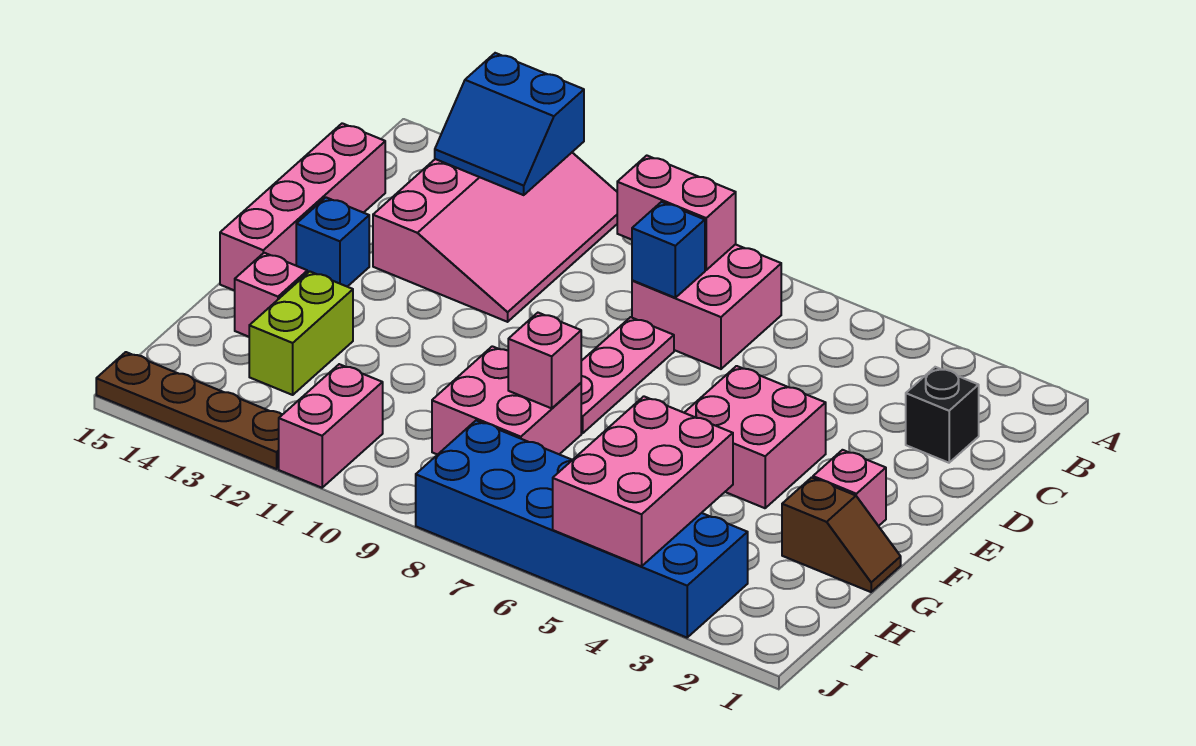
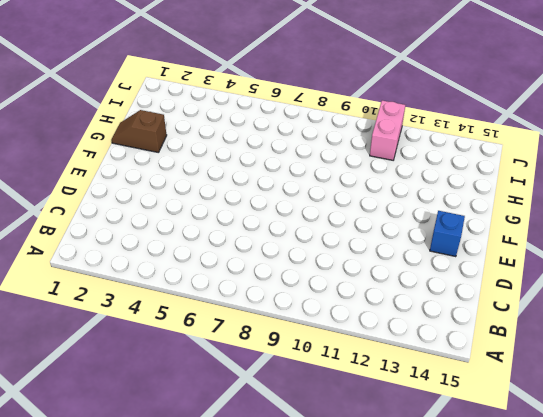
none -> pink slope A11:D13 level 1 top 13
none -> pink brick B7:C8 level 1
none -> black brick C2 level 1

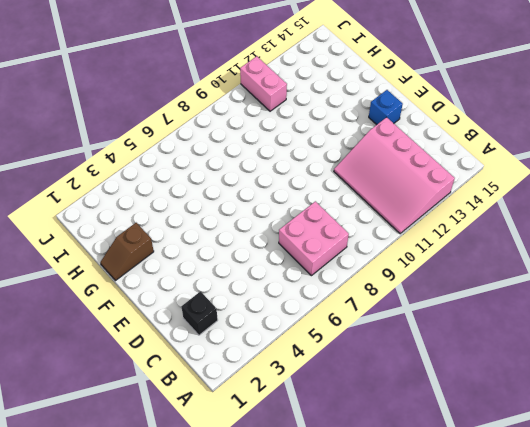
none -> pink brick C15:F15 level 1
none -> pink plate D8:F8 level 1
none -> pink brick E4:F5 level 1

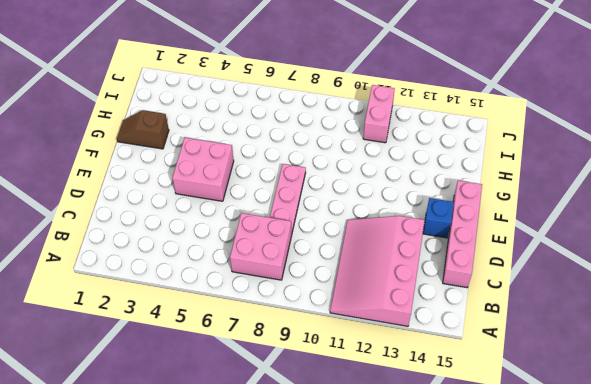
none -> black brick C2 level 1
none -> pink brick F2 level 1
none -> pink brick G8:H9 level 1

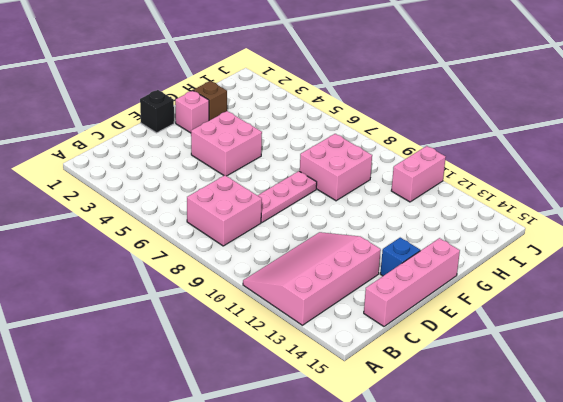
black brick E1 level 1 -> black brick C2 level 1
none -> lime brick G13:H13 level 1
none -> pink brick G14 level 1
none -> blue brick I3:J8 level 1

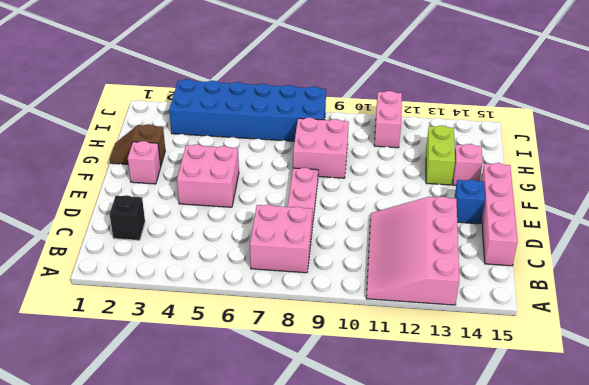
none -> brown plate J12:J15 level 1
none -> blue slope A12:B13 level 2 top A
none -> pink brick B8:B9 level 2

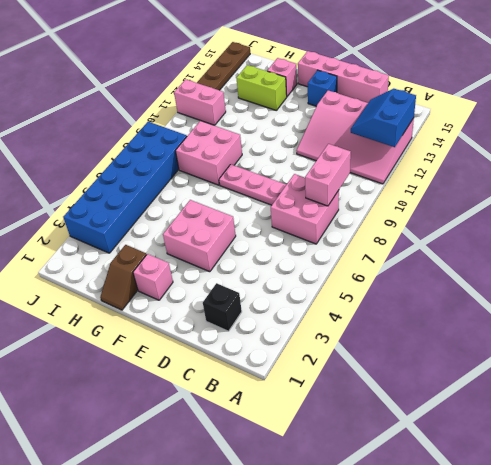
none -> blue brick C8 level 2
none -> pink brick G8 level 2
none -> pink brick H4:J5 level 2

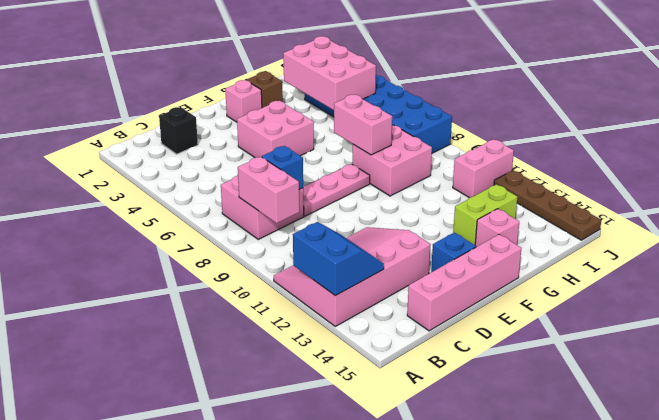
pink brick G7:G8 level 2 -> pink brick G8 level 2
pink brick H3:I5 level 2 -> pink brick H4:J5 level 2

